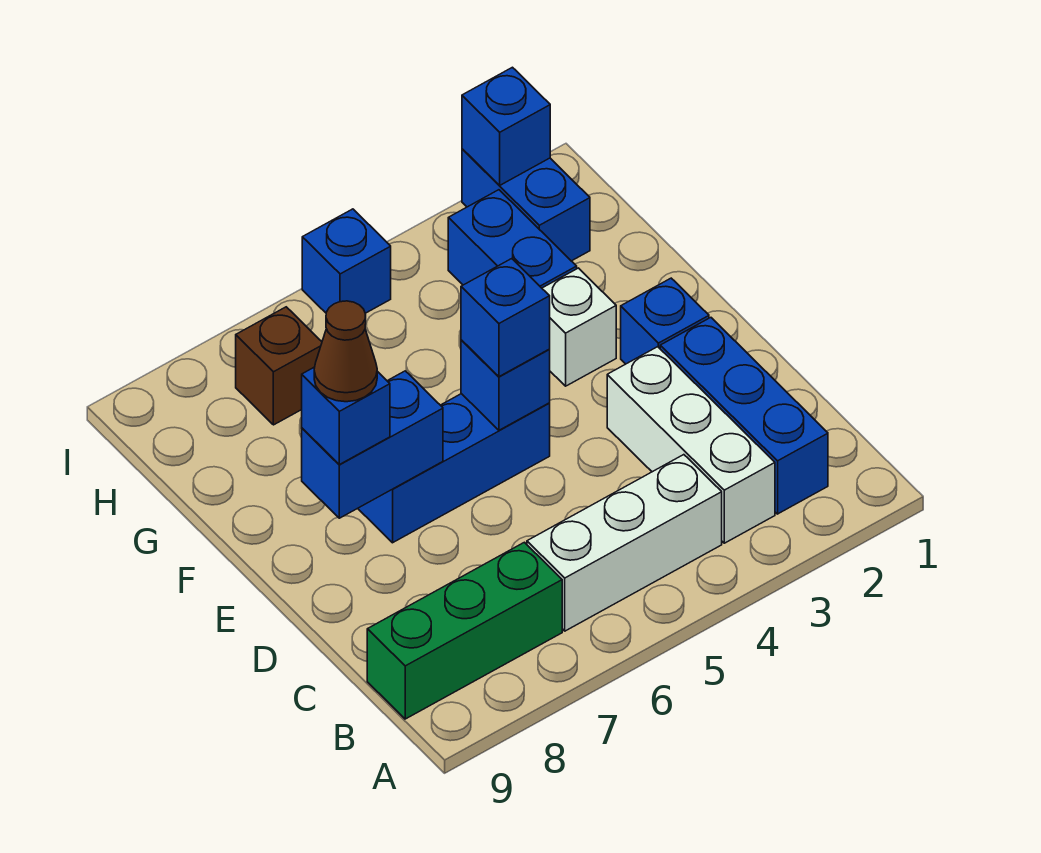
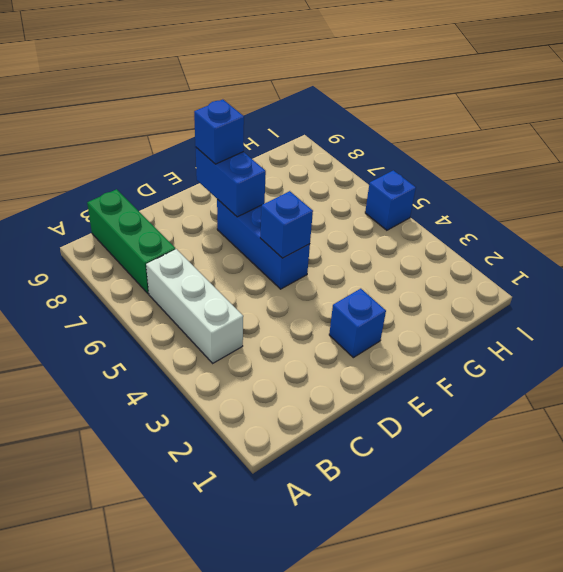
none -> blue brick B2:D2 level 1
none -> white brick B3:D3 level 1
none -> white brick F3 level 1

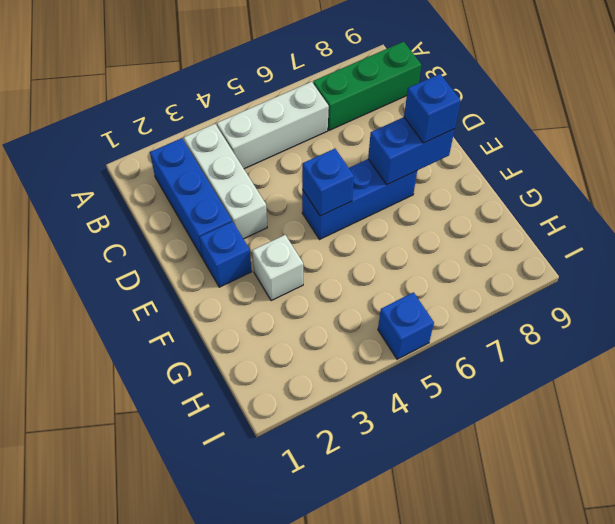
none -> blue brick G3:H3 level 1
none -> blue brick H2:I2 level 1
none -> brown brick H7 level 1

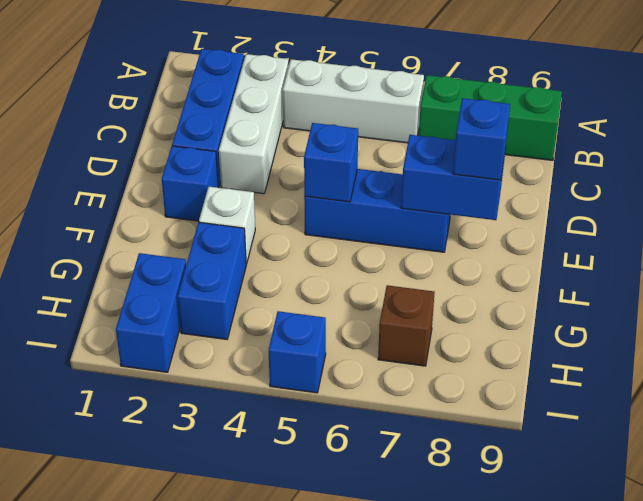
none -> blue brick I2 level 2
none -> blue brick E5 level 3
none -> brown cone E8 level 4

